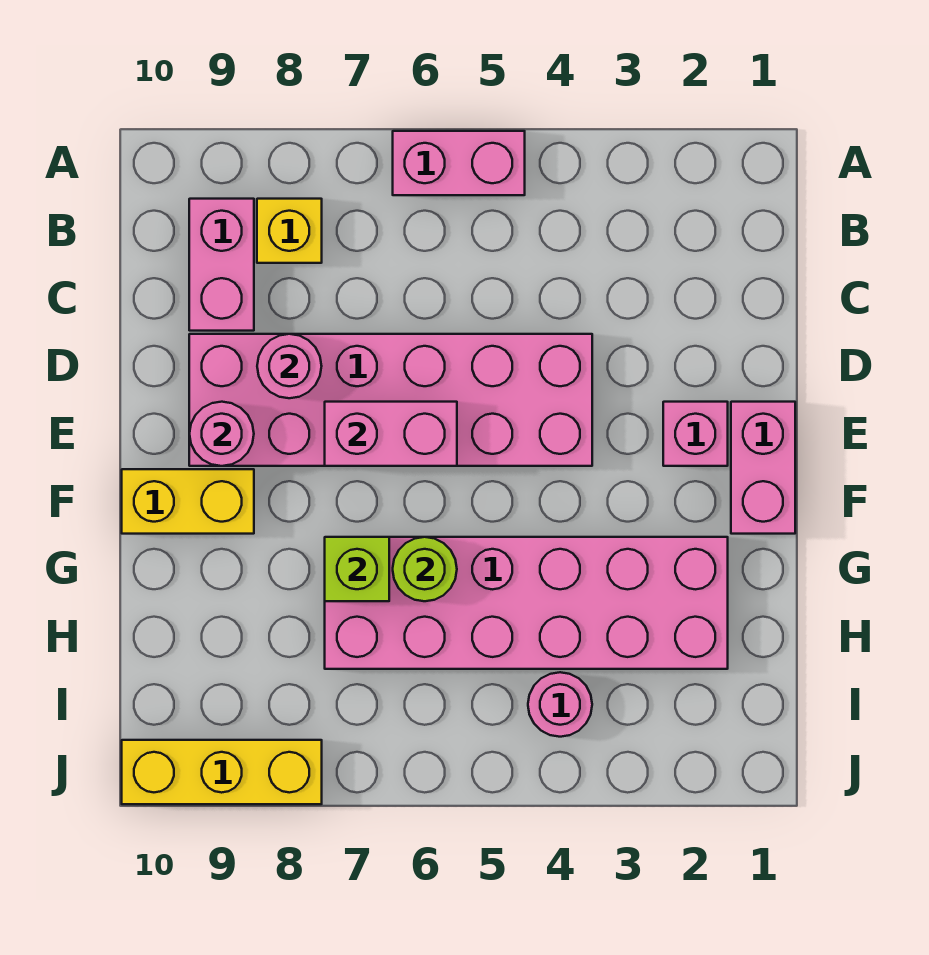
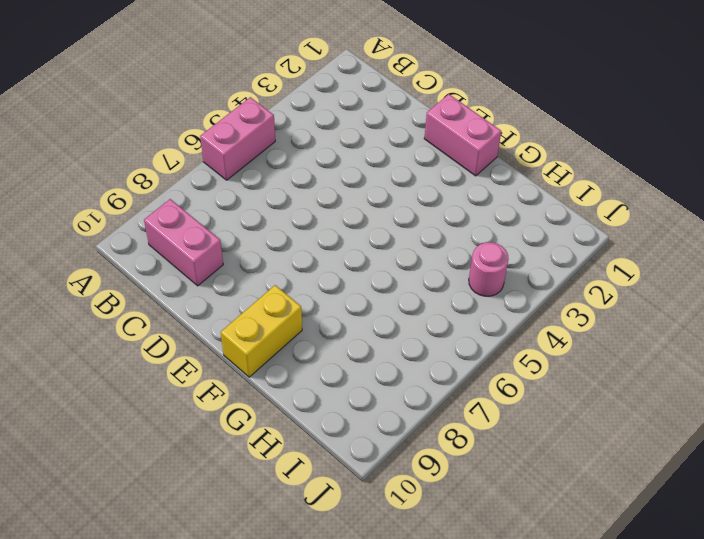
none -> yellow brick B8 level 1
none -> pink brick D4:E9 level 1
none -> pink brick E2 level 1

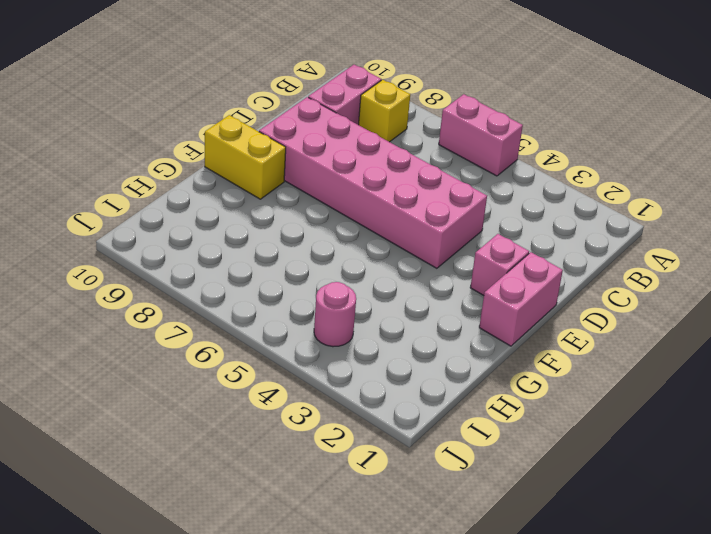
none -> pink brick G2:H7 level 1
none -> yellow brick J8:J10 level 1
none -> pink round brick D8 level 2

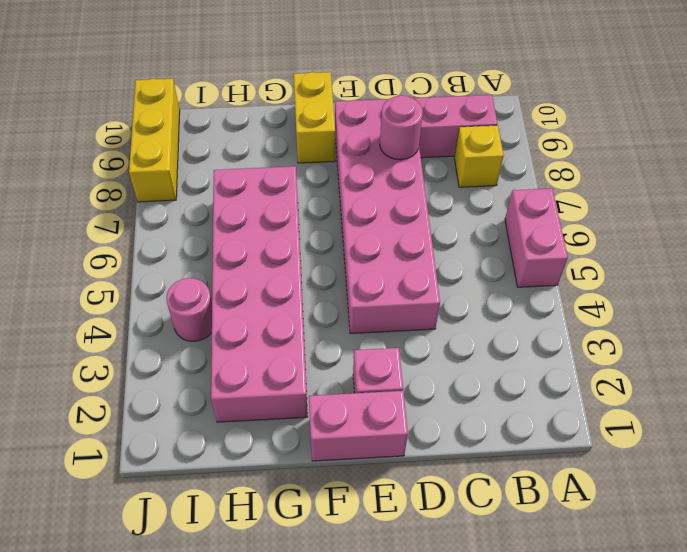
none -> pink brick E6:E7 level 2
none -> pink round brick E9 level 2
none -> lime round brick G6 level 2

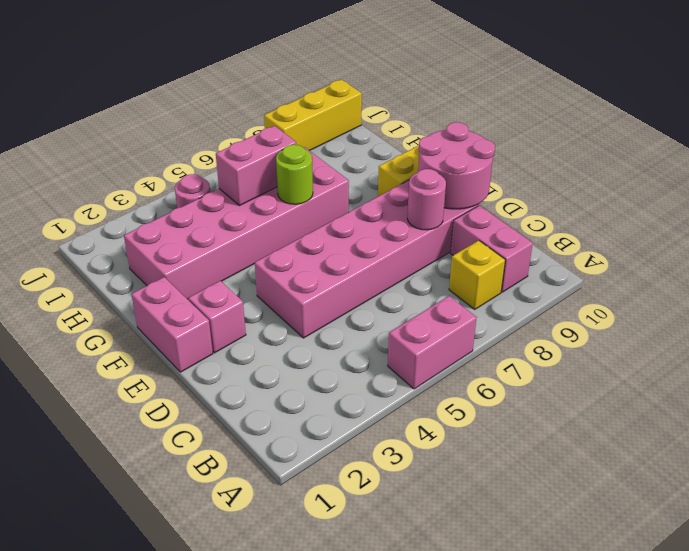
pink round brick D9:E10 level 2 -> pink round brick E9 level 2
pink brick H5:H6 level 2 -> pink brick E6:E7 level 2
none -> lime brick G7 level 2

